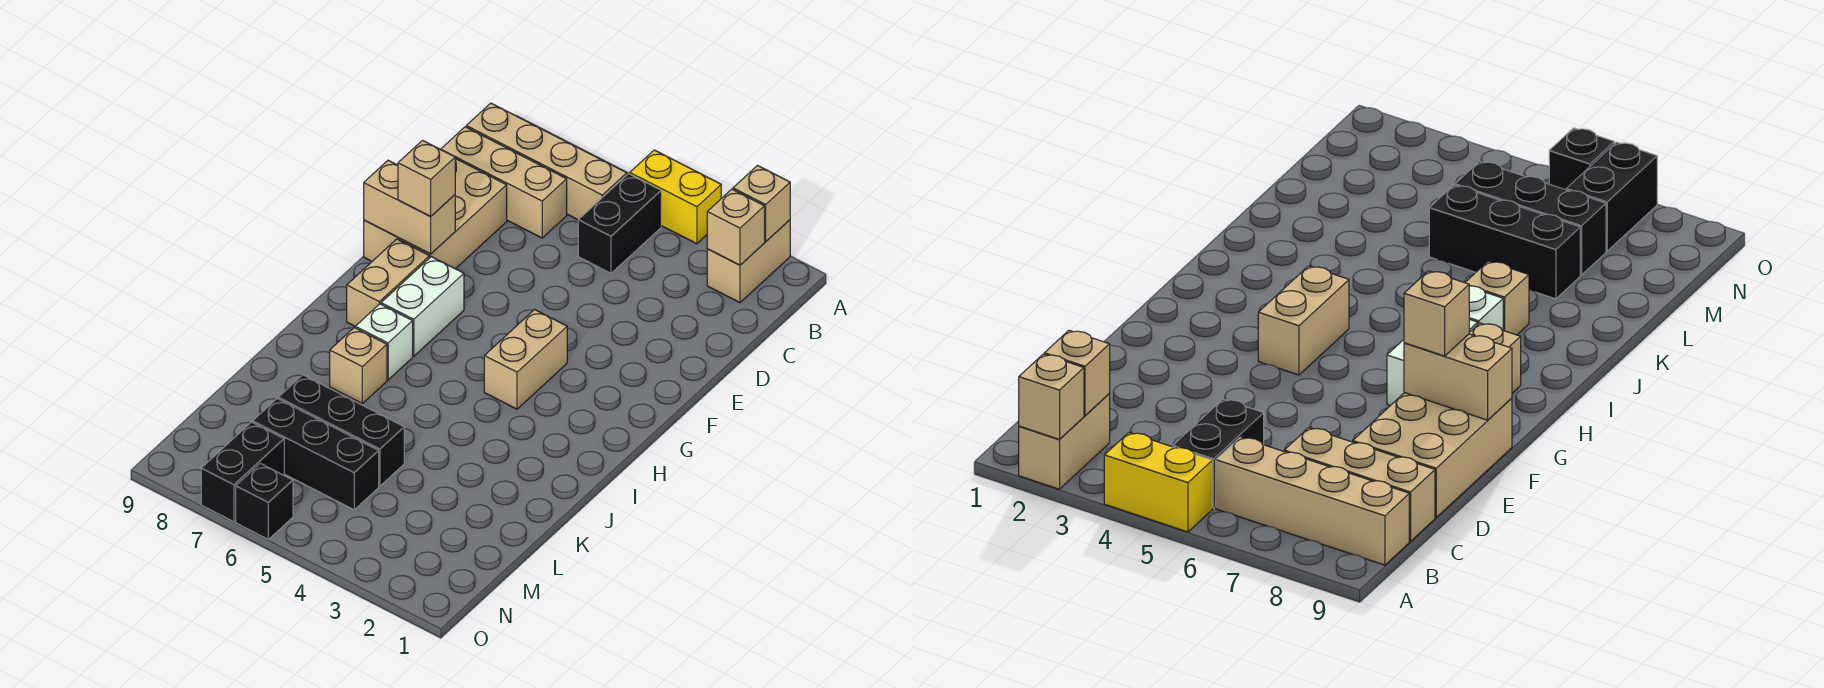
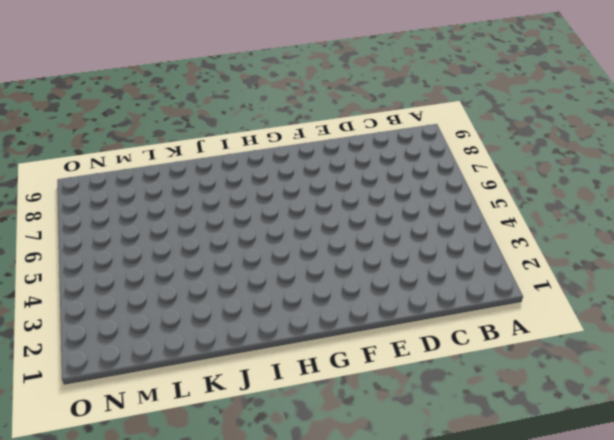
none -> tan brick A2:B2 level 1
none -> yellow brick A4:A5 level 1
none -> black brick B5:C5 level 1

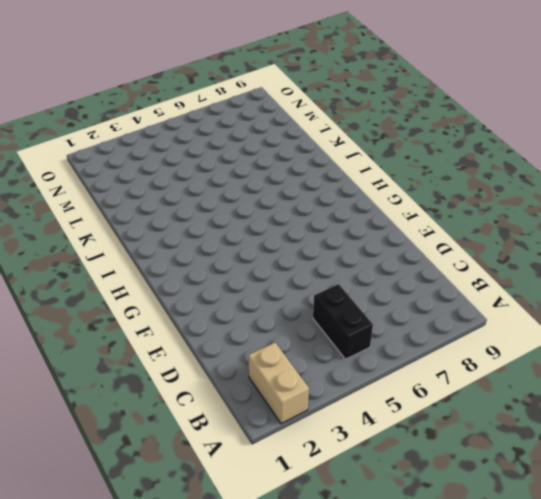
none -> yellow brick A4:A5 level 1
none -> tan brick B6:B9 level 1
none -> tan brick C7:C9 level 1

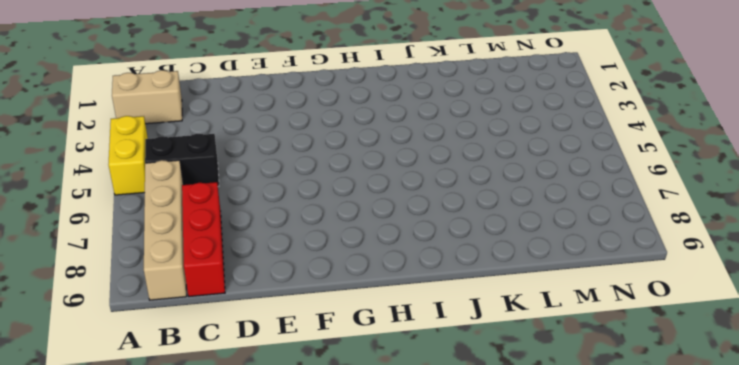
red brick C7:C9 level 1 -> tan brick C7:C9 level 1
none -> tan brick D8:F9 level 1
none -> tan brick G4:H4 level 1
none -> white brick G7:H7 level 1

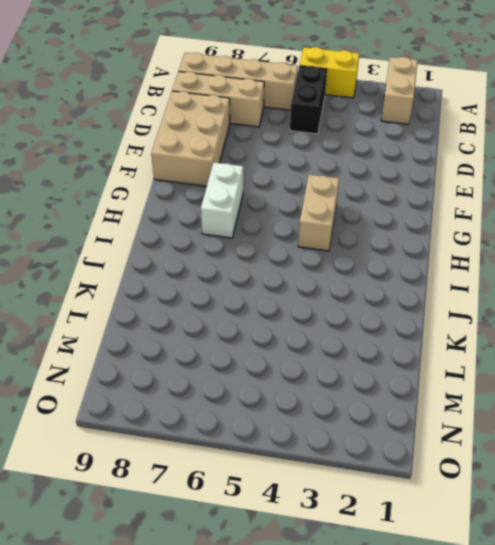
none -> tan brick G8:H8 level 1
none -> white brick I7 level 1
none -> tan brick J7 level 1

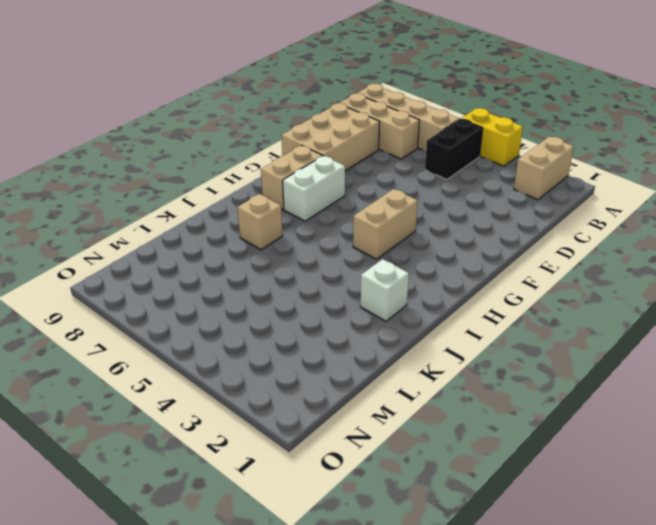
white brick J2 level 1 -> white brick I7 level 1
none -> black brick L5:L7 level 1
none -> black brick M5:M7 level 1
none -> black brick N7:O7 level 1

